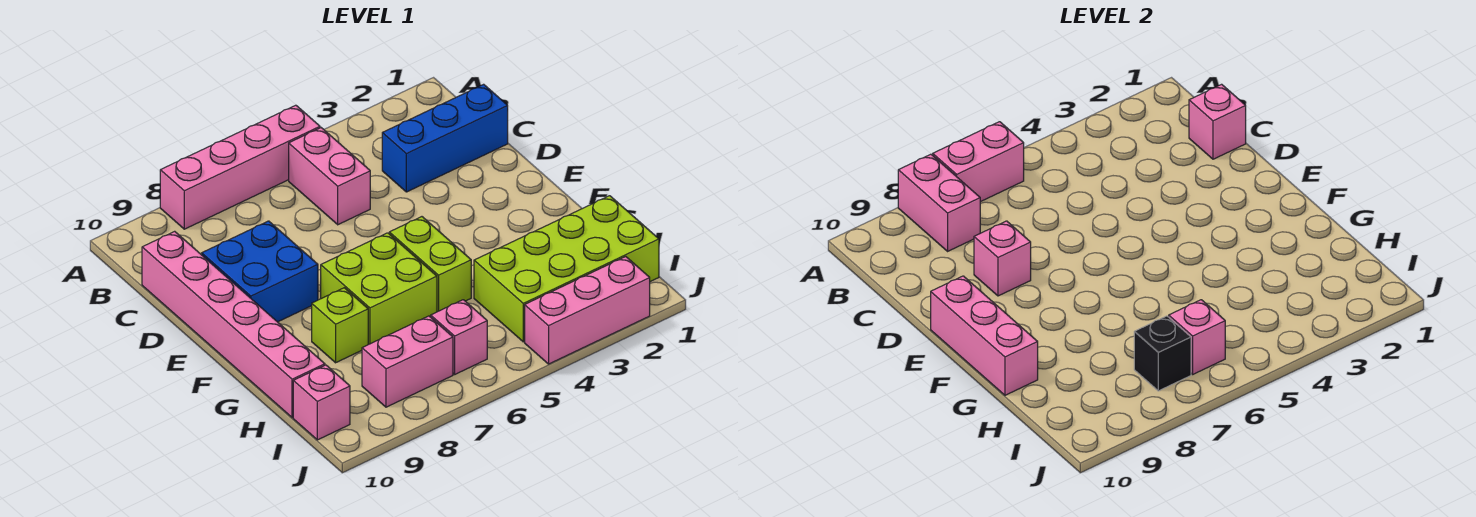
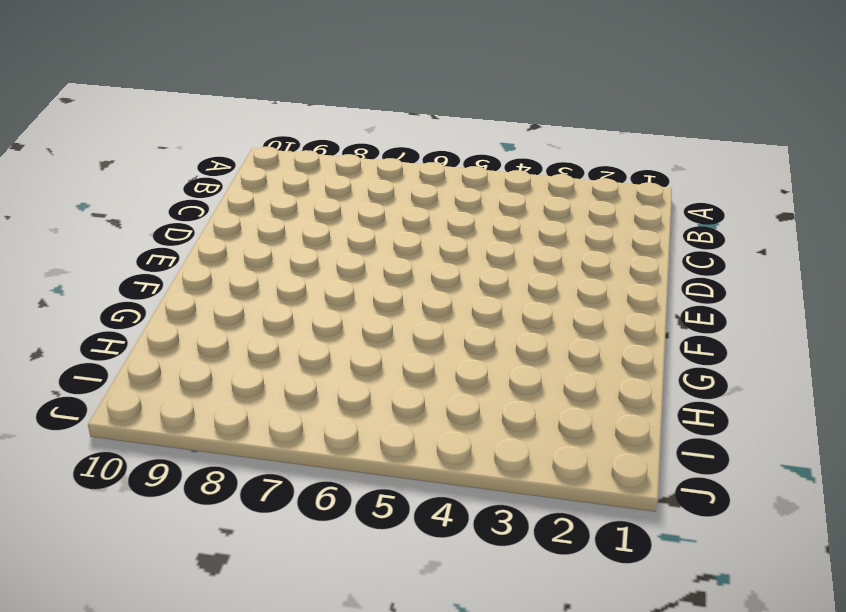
none -> pink brick A5:A8 level 1
none -> pink brick B5:C5 level 1
none -> blue brick C1:C3 level 1

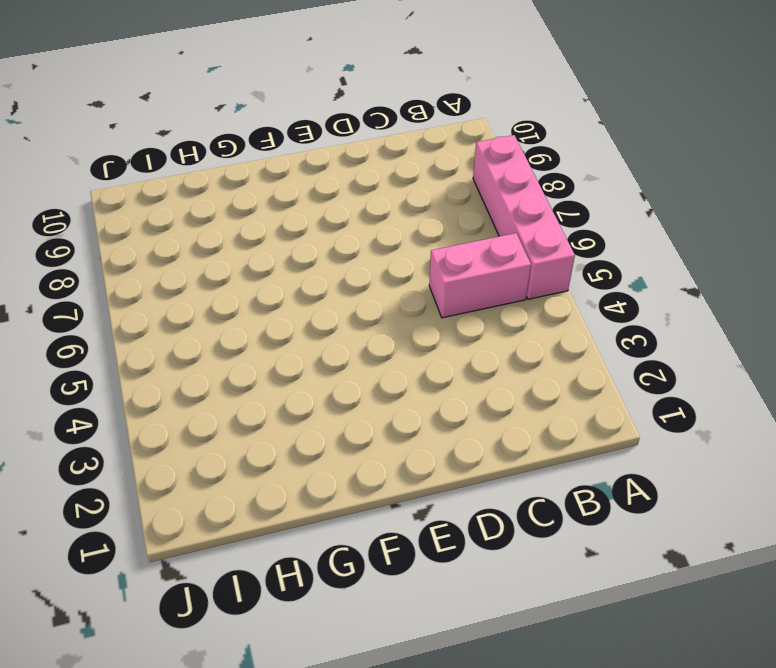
none -> blue brick C1:C3 level 1
none -> pink brick C10:H10 level 1
none -> blue brick D8:E9 level 1

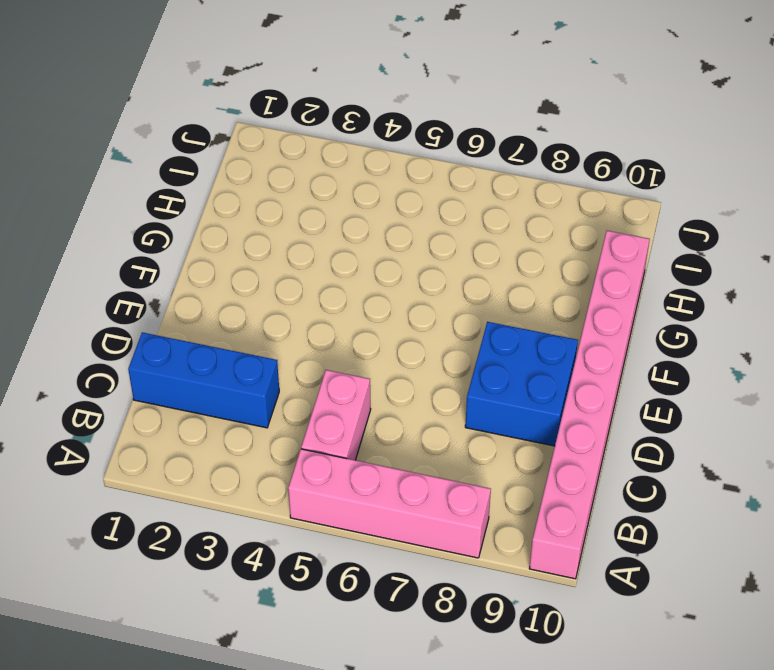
pink brick A10:H10 level 1 -> pink brick C10:H10 level 1
none -> lime brick F5:G5 level 1
none -> lime brick F6:G7 level 1
none -> lime brick G8 level 1

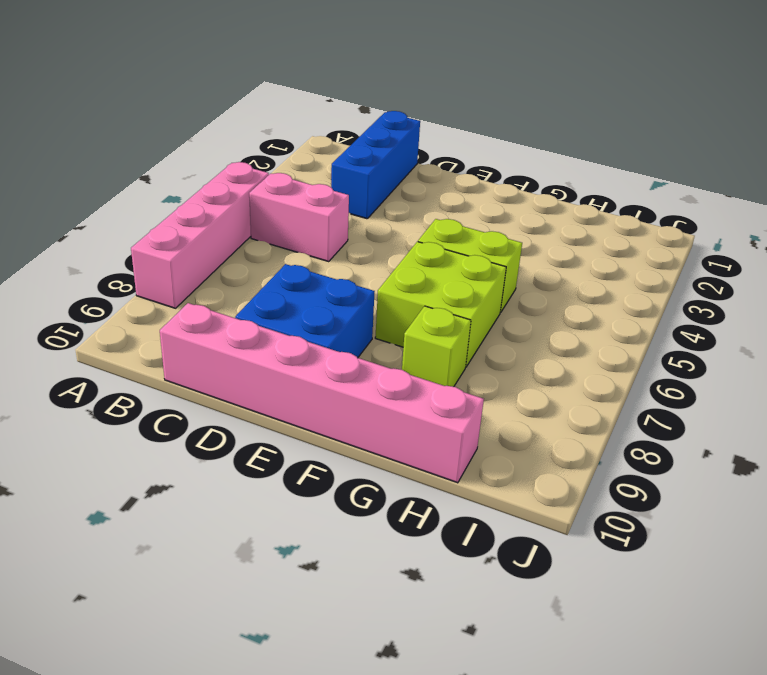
none -> lime brick H1:I4 level 1
none -> pink brick I6 level 1
none -> pink brick I7:I8 level 1

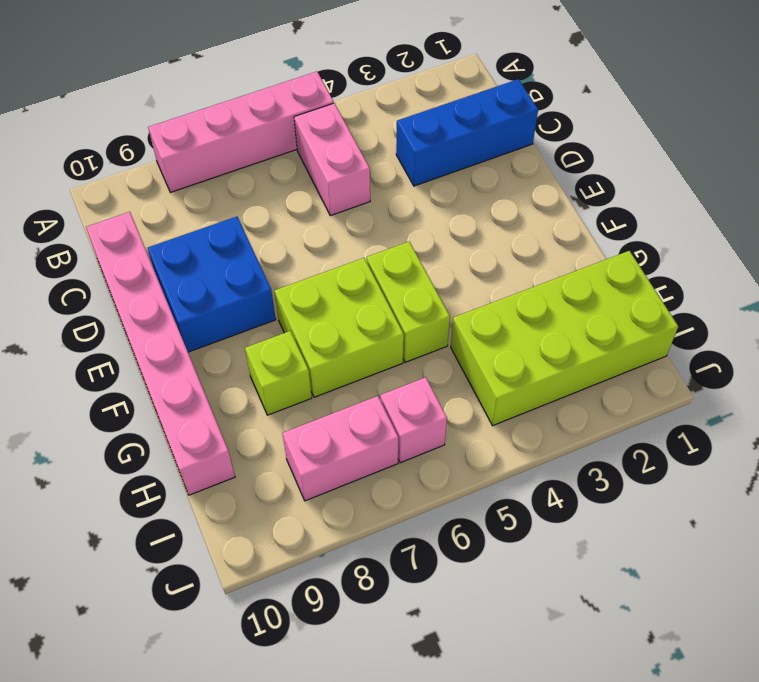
none -> pink brick I10 level 1
none -> pink brick J2:J4 level 1
none -> pink brick A6:A7 level 2

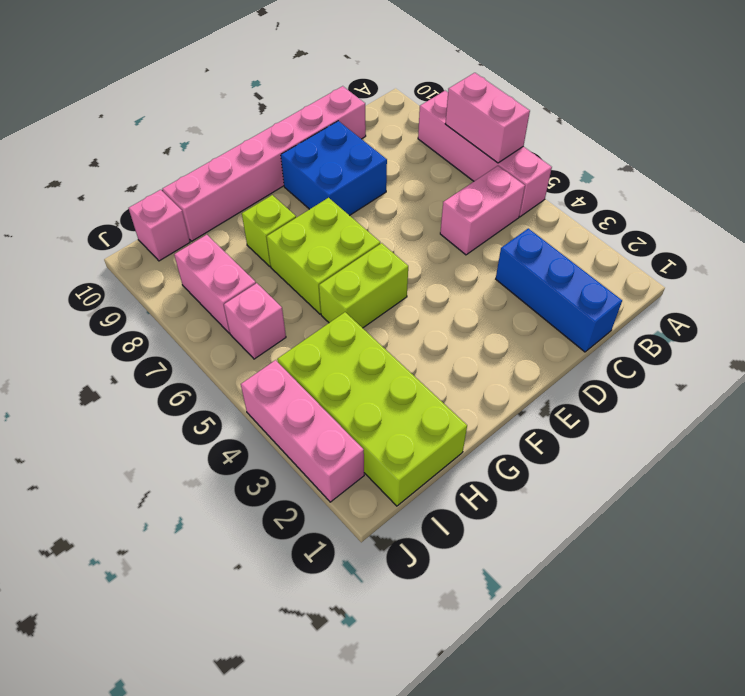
none -> pink brick A8:B8 level 2
none -> pink brick C1 level 2
none -> pink brick D8 level 2

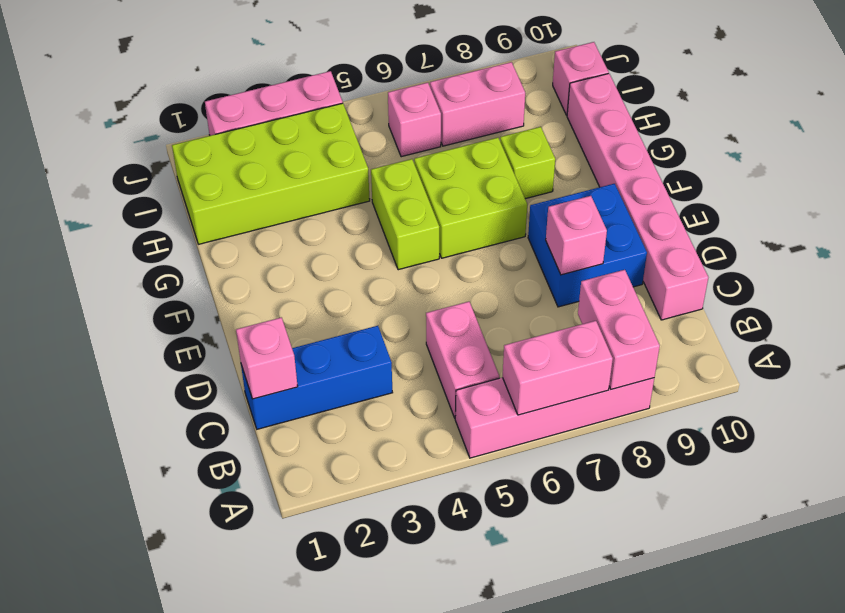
none -> pink brick E10:G10 level 2
none -> pink brick I6 level 2
none -> black brick I7 level 2

